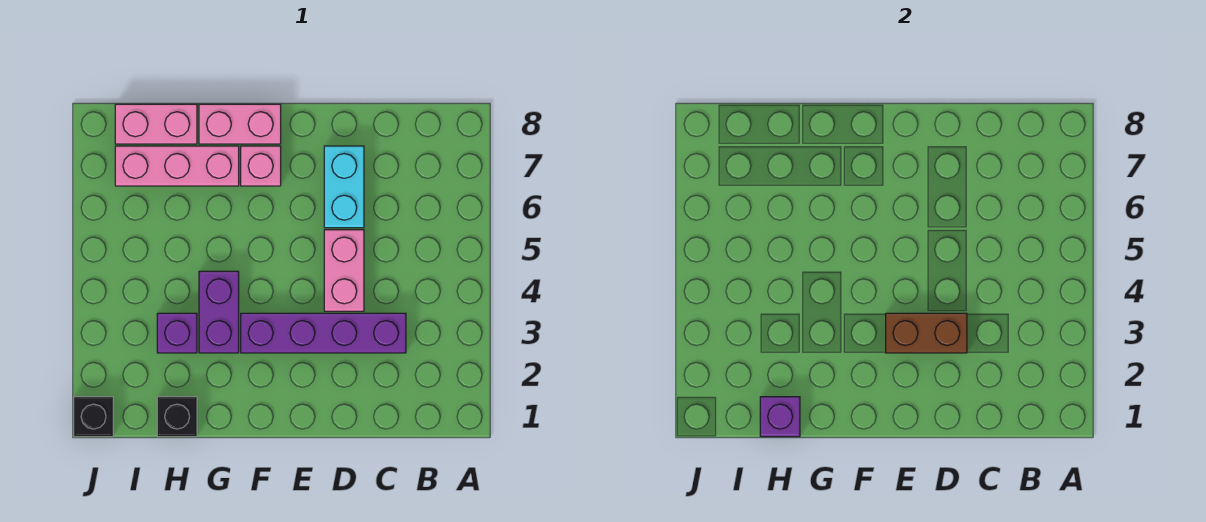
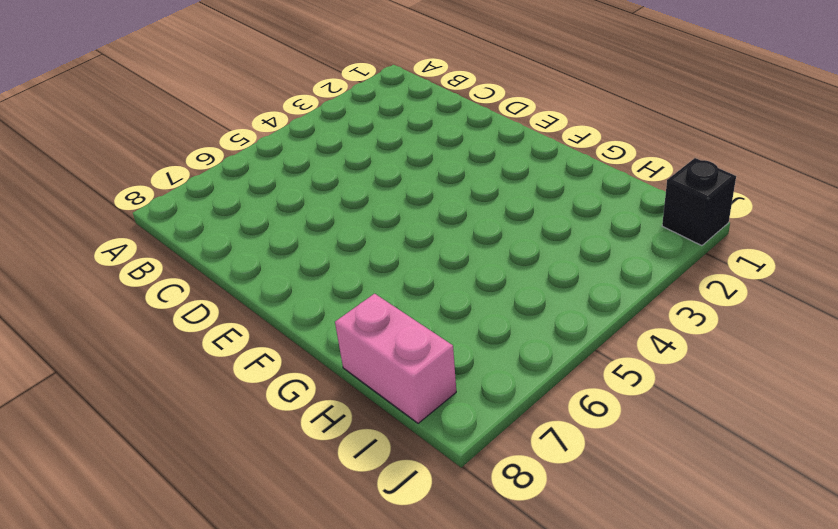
none -> purple brick C3:F3 level 1
none -> pink brick D4:D5 level 1
none -> cyan brick D6:D7 level 1

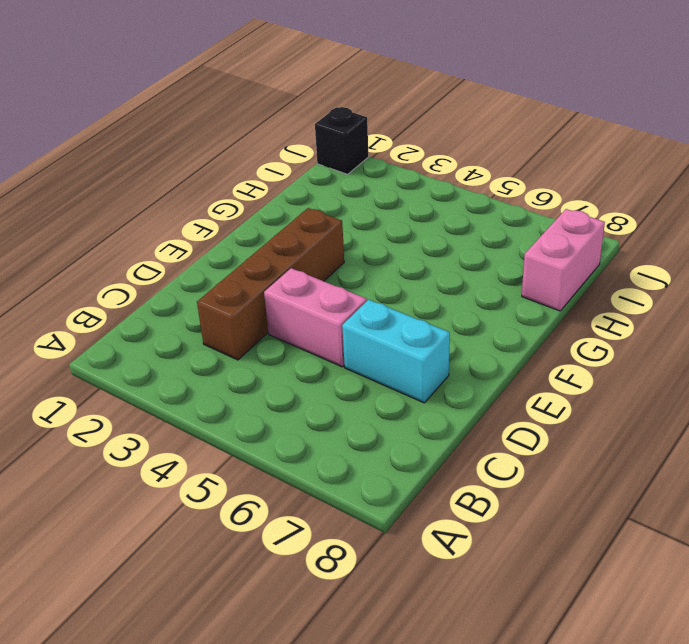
brown brick C3:F3 level 1 -> purple brick C3:F3 level 1
none -> pink brick F7 level 1
none -> pink brick F8:G8 level 1
none -> purple brick G3:G4 level 1

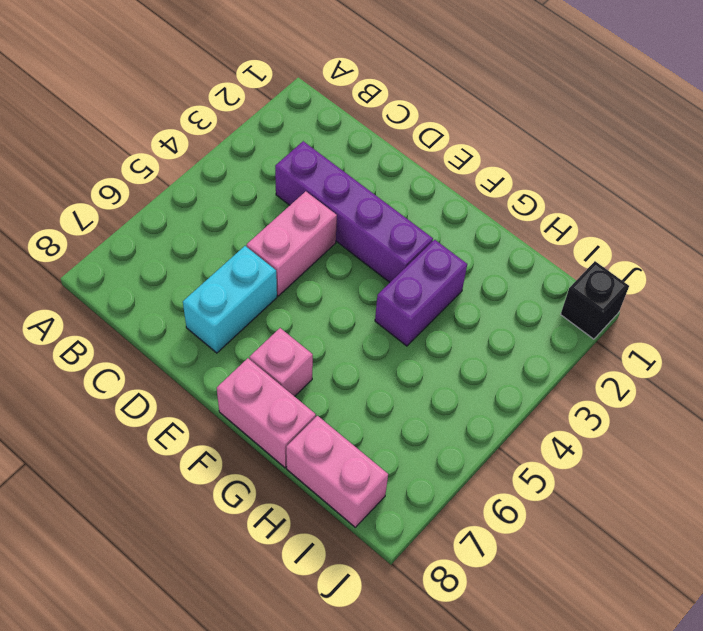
none -> pink brick G7:I7 level 1
none -> black brick H1 level 1
none -> purple brick H3 level 1

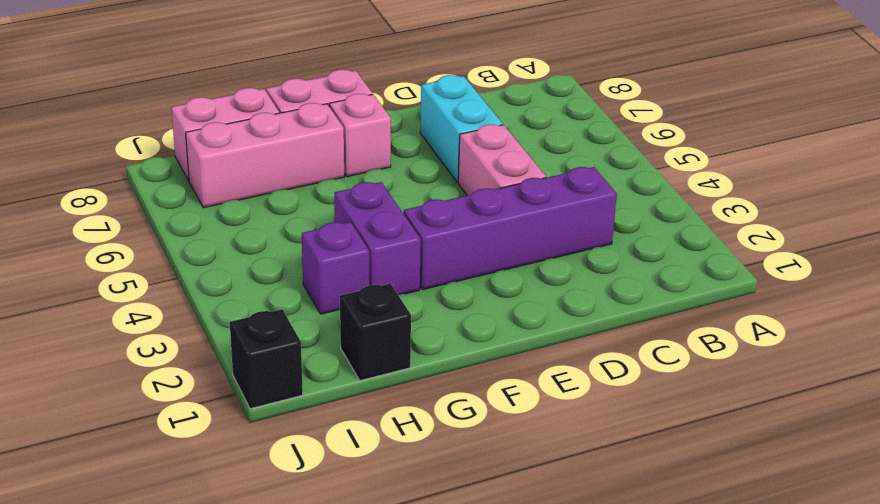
none -> brown brick D3:E3 level 2
none -> purple brick H1 level 2

